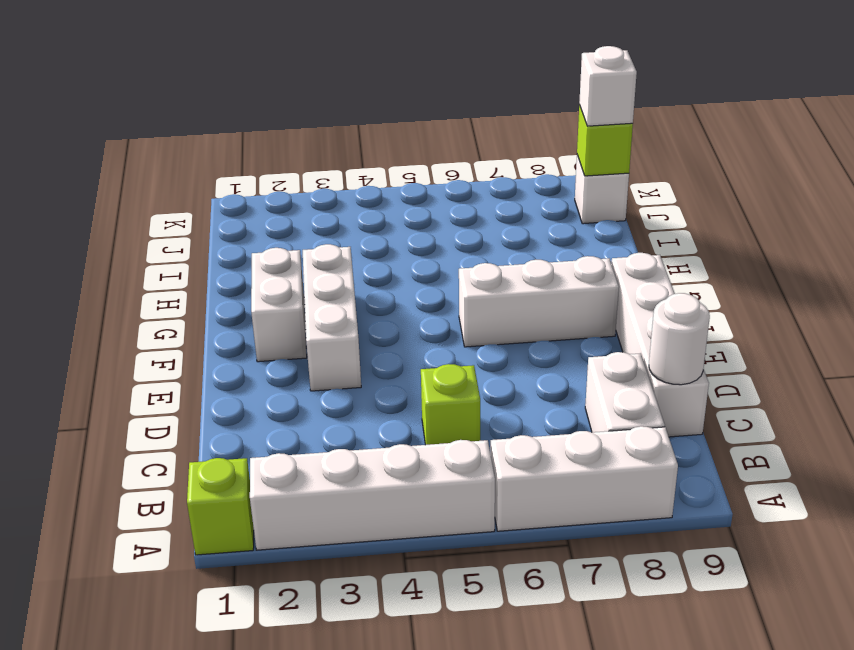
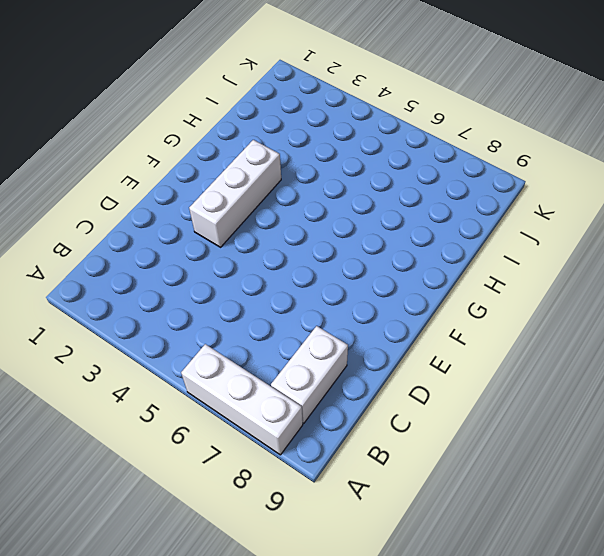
none -> lime brick A1 level 1
none -> white brick A2:A5 level 1
none -> lime brick C5 level 1

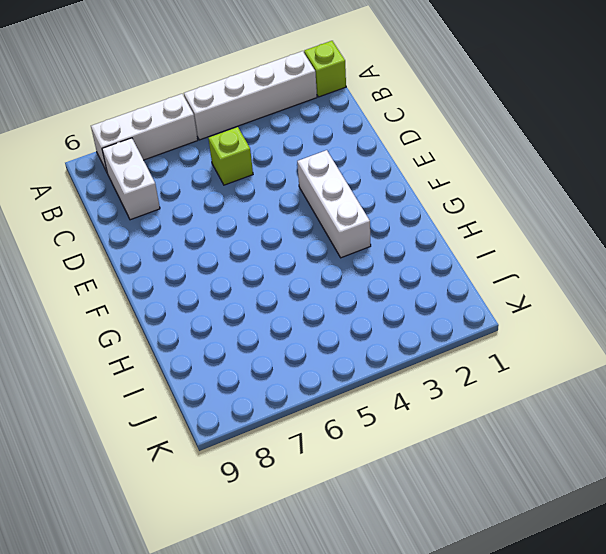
none -> white brick C9:F9 level 1
none -> white brick F2:G2 level 1
none -> white brick F6:F8 level 1

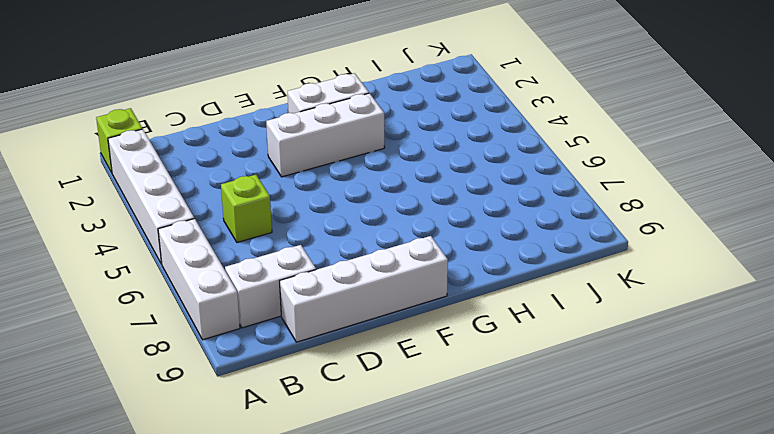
none -> white brick F6:F8 level 1
none -> white brick J9 level 1
none -> white round brick C9 level 2

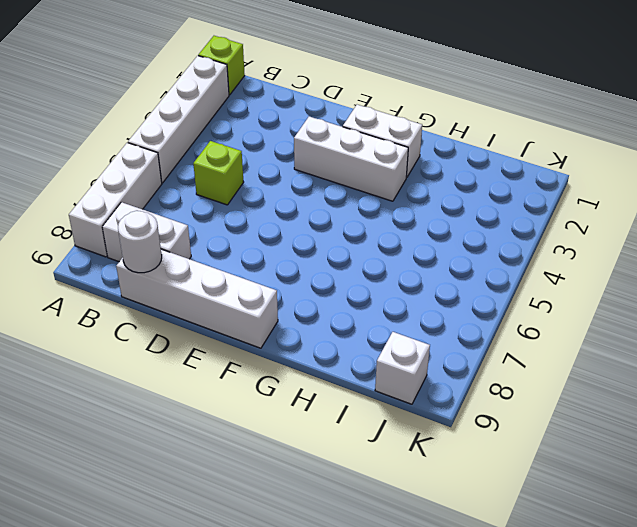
none -> white brick F6:F8 level 1
none -> lime brick J9 level 2
none -> white brick J9 level 3

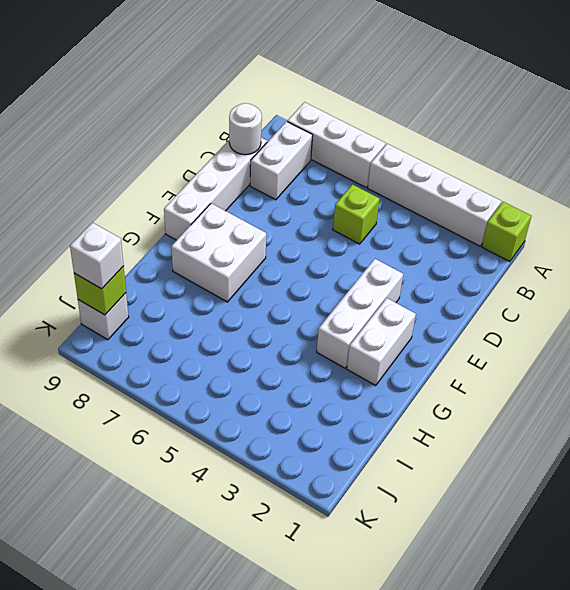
white brick F7:G8 level 1 -> white brick F6:F8 level 1

